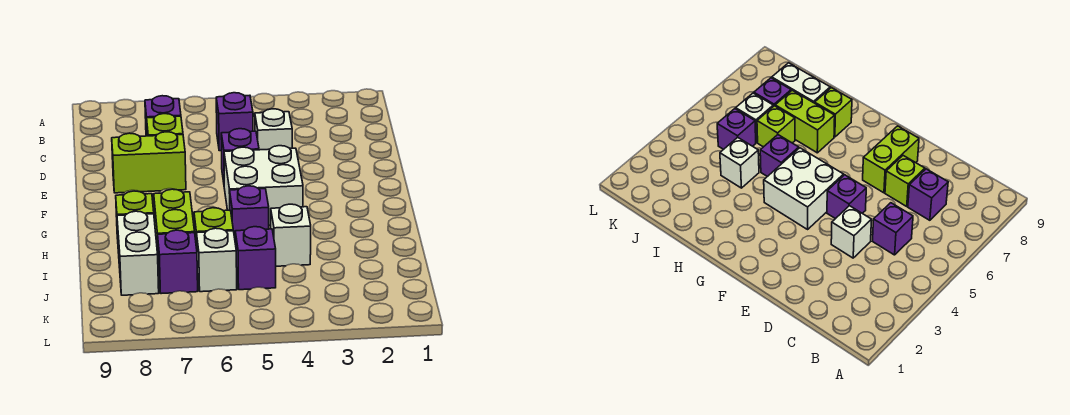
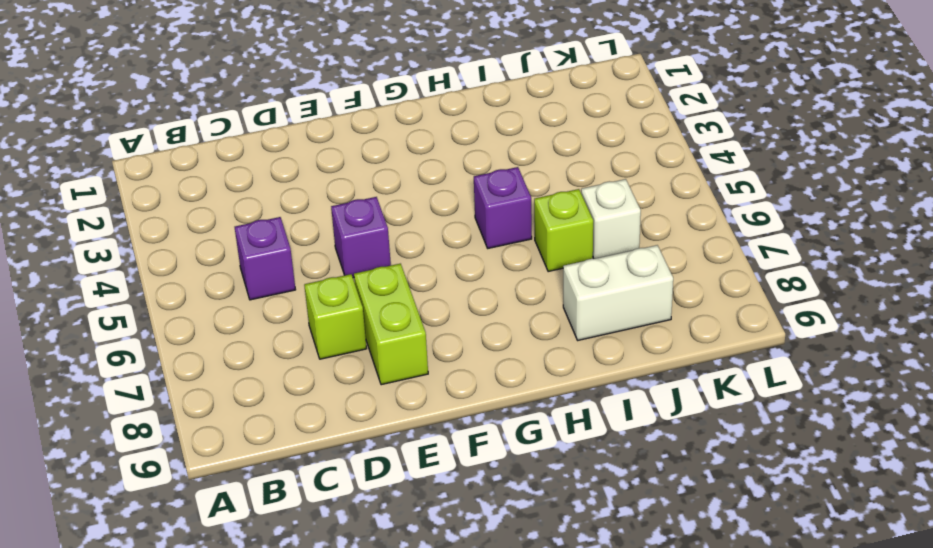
none -> purple brick C7 level 1
none -> white brick D4 level 1
none -> white brick F4:G5 level 1

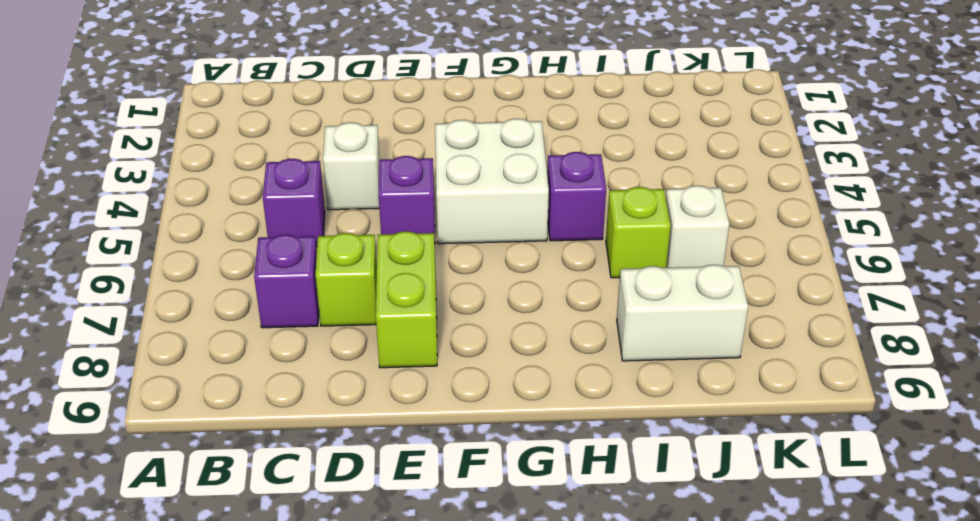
none -> lime brick H7:I7 level 1
none -> lime brick H8 level 1
none -> white brick I4 level 1

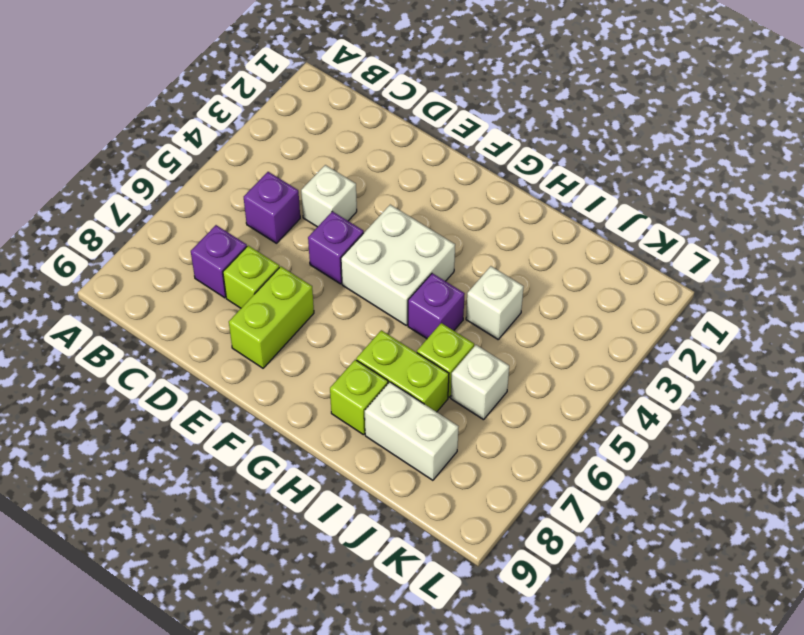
none -> purple brick J5 level 1
none -> purple brick J7 level 1

